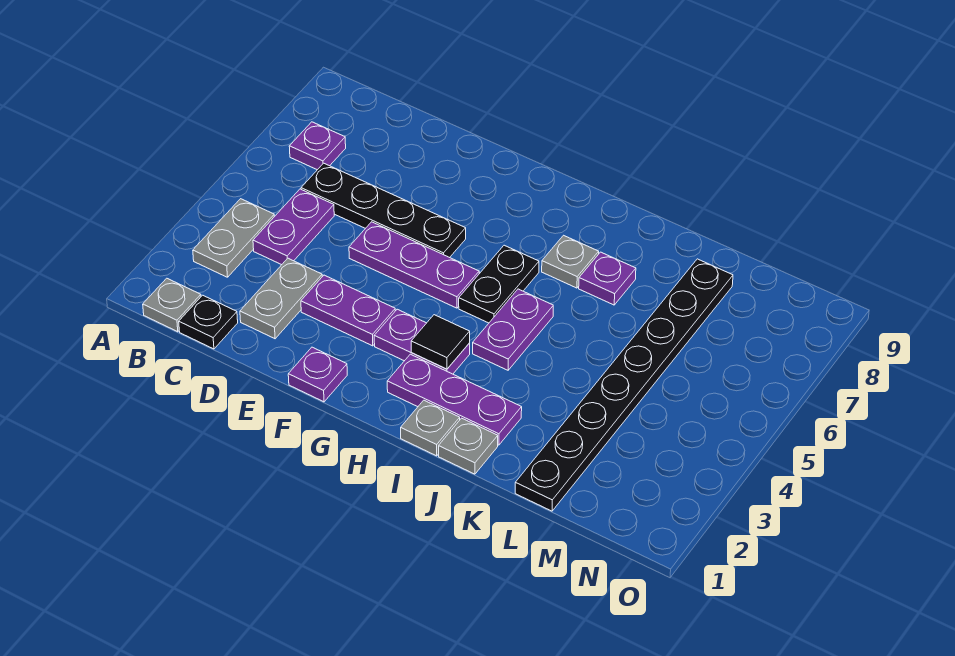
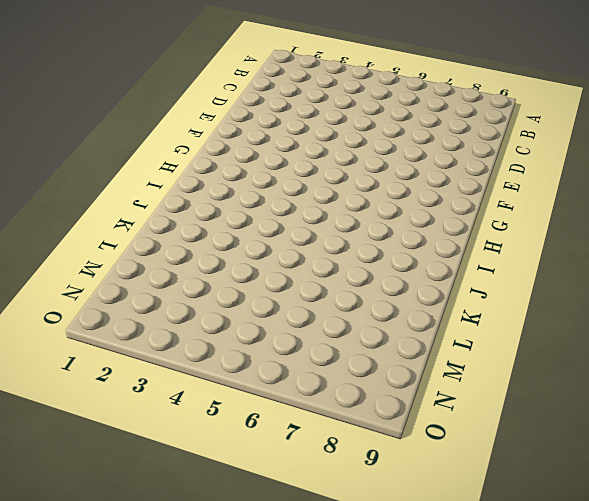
none -> grey plate B1 level 1
none -> grey plate B3:B4 level 1
none -> purple plate B7 level 1

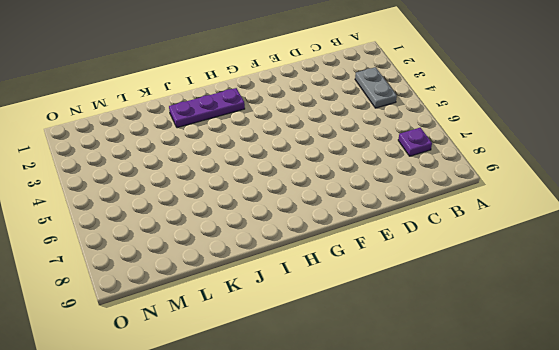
none -> grey plate B1 level 1
none -> black plate C1 level 1
none -> purple plate C4:C5 level 1

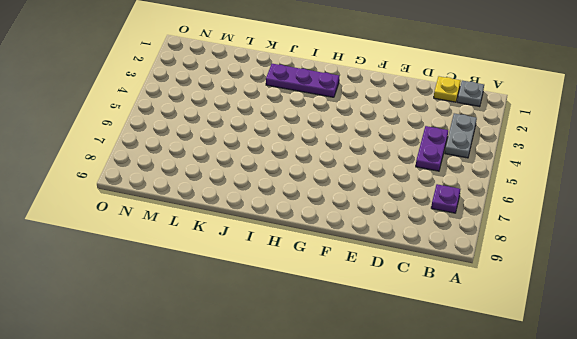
yellow plate C1 level 1 -> black plate C1 level 1
none -> black plate C6:F6 level 1
none -> grey plate D2:D3 level 1
none -> purple plate E3:F3 level 1

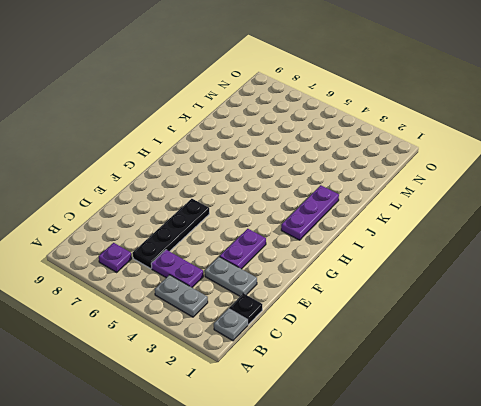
none -> purple plate E5:G5 level 1
none -> purple plate F1 level 1
none -> purple plate G3:H3 level 1

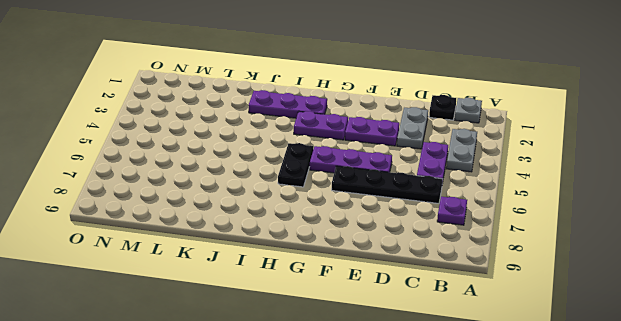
none -> purple plate F1 level 1
none -> grey plate I1 level 1
none -> purple plate I4:I5 level 1

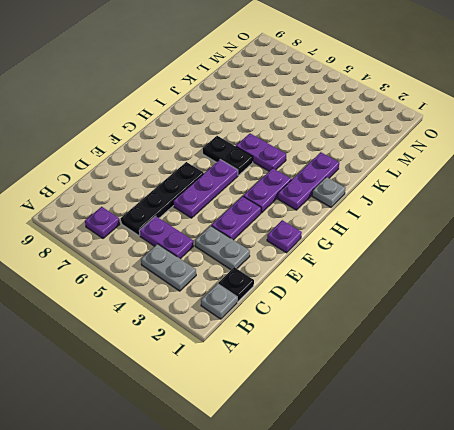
none -> grey plate I7 level 1
none -> grey plate J1 level 1
none -> purple plate J7 level 1

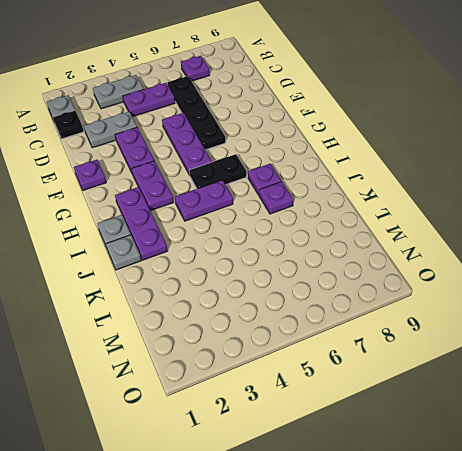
purple plate I7 level 1 -> grey plate I7 level 1
none -> black plate L1:L8 level 1
none -> black tile H3 level 2

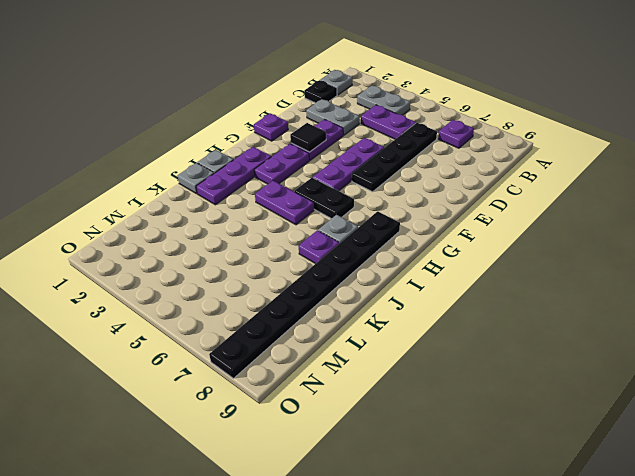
black tile F3 level 2 -> black tile H3 level 2
black plate H8:O8 level 1 -> black plate L1:L8 level 1

